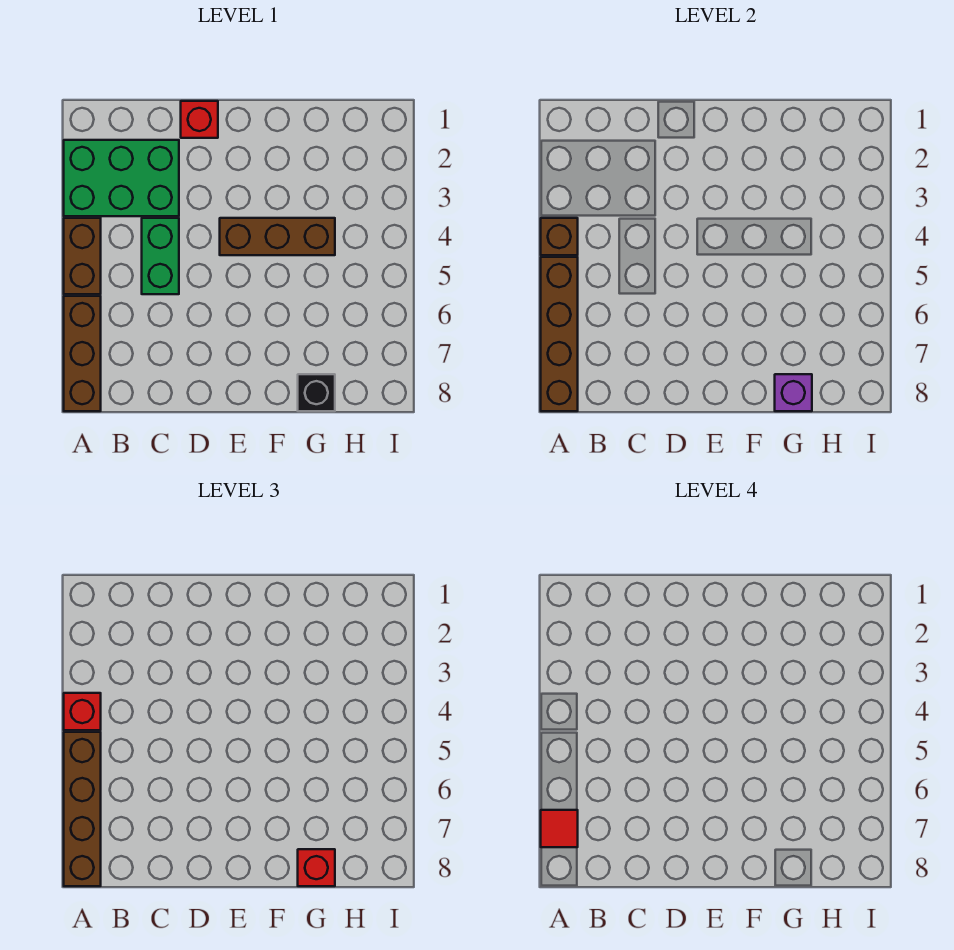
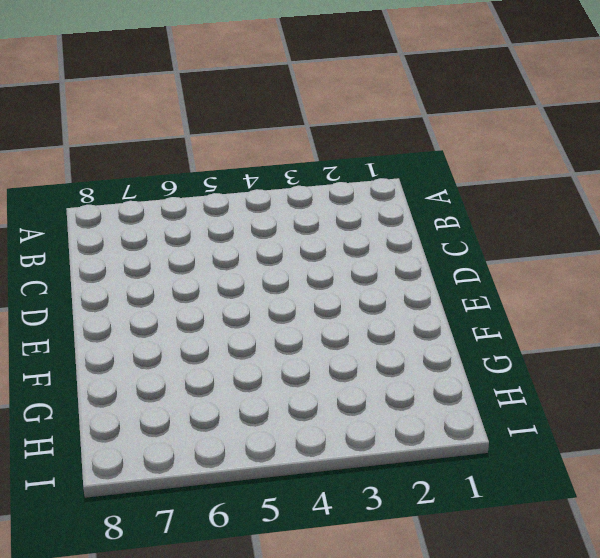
none -> green brick A2:C3 level 1
none -> brown brick A4:A5 level 1
none -> brown brick A6:A8 level 1

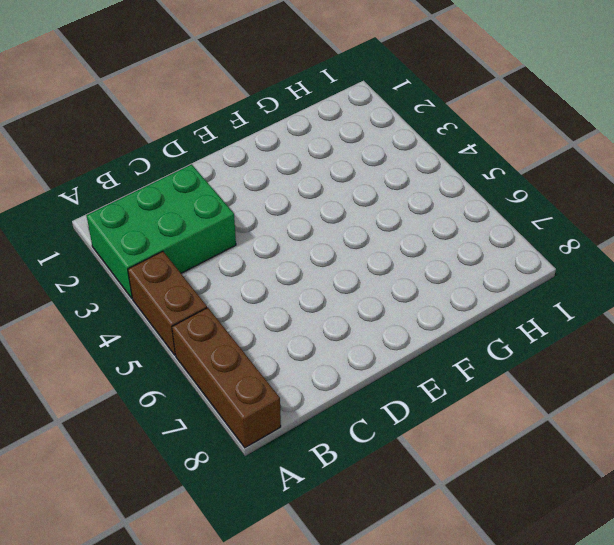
none -> green brick C4:C5 level 1
none -> red brick D1 level 1
none -> brown brick E4:G4 level 1

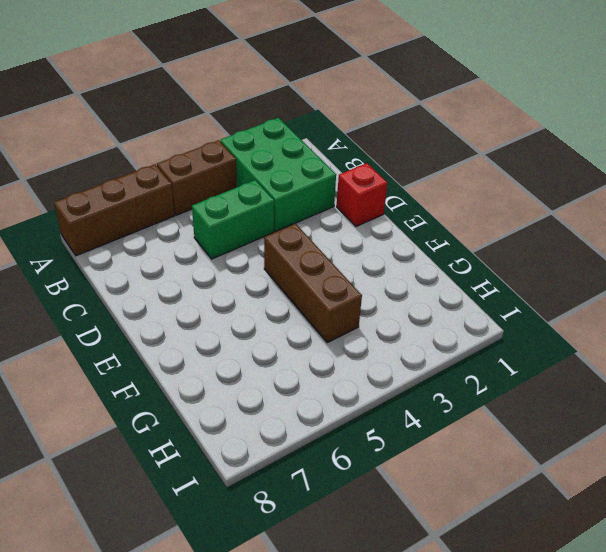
none -> black brick G8 level 1
none -> brown brick A4 level 2
none -> brown brick A5:A8 level 2

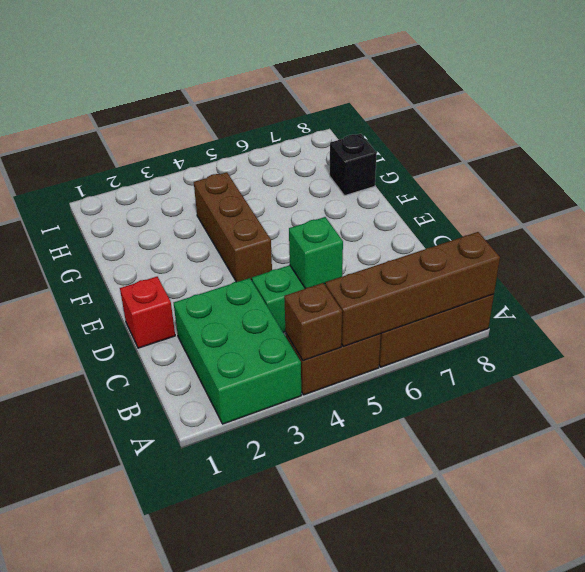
green brick C5 level 2 -> none
none -> purple brick G8 level 2
none -> red brick A4 level 3
none -> brown brick A5:A8 level 3

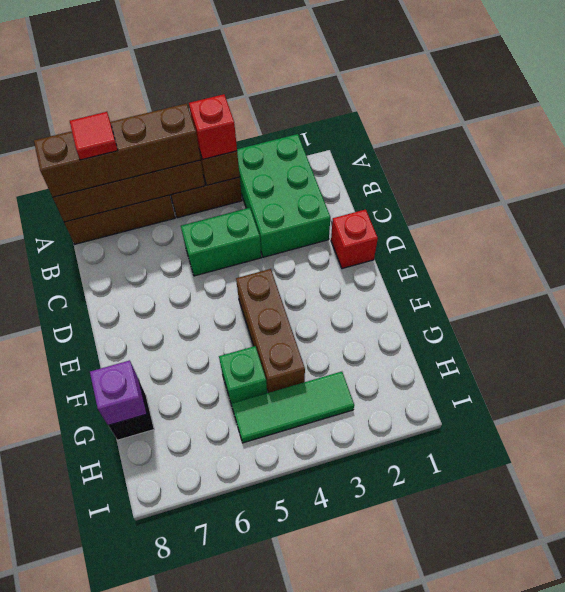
green brick G5 level 1 -> none
green tile H3:H5 level 1 -> none
none -> red brick G8 level 3

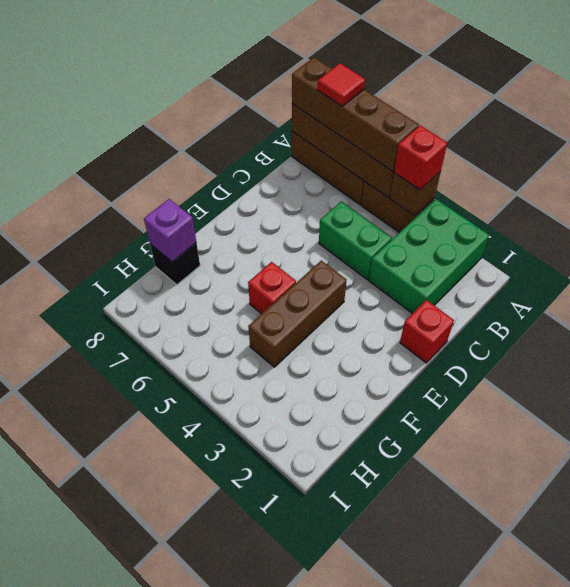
red brick F5 level 1 -> red brick G8 level 3

